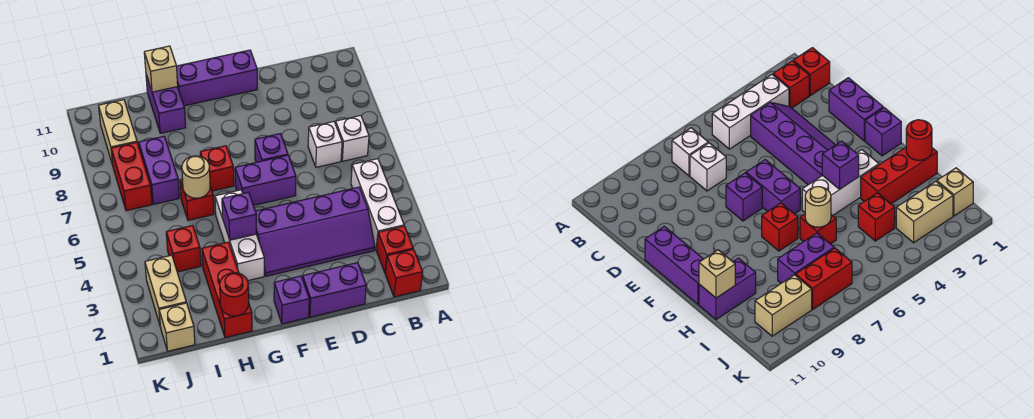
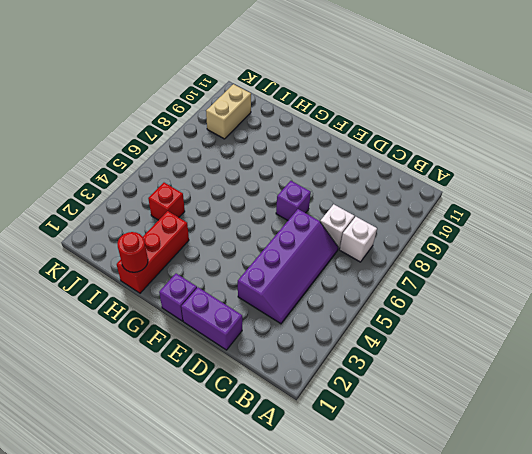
purple slope C3:D6 level 1 top D -> purple slope C3:F4 level 1 top 4
none -> red brick B1 level 1
none -> red brick B2 level 1
none -> white brick B3:B5 level 1

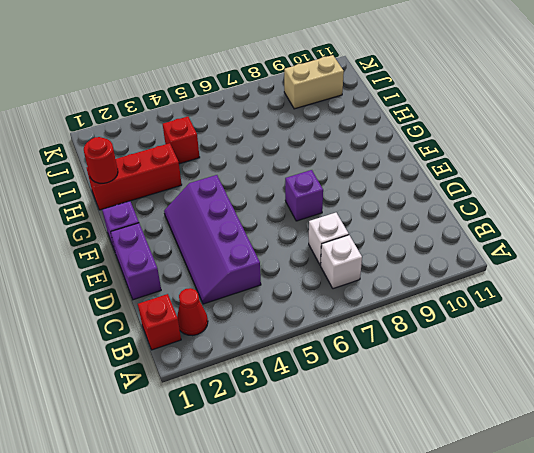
red cone B2 level 1 -> red brick B2 level 1
none -> white brick B3:B5 level 1
none -> purple brick E6:F6 level 1
none -> purple brick E11:G11 level 1

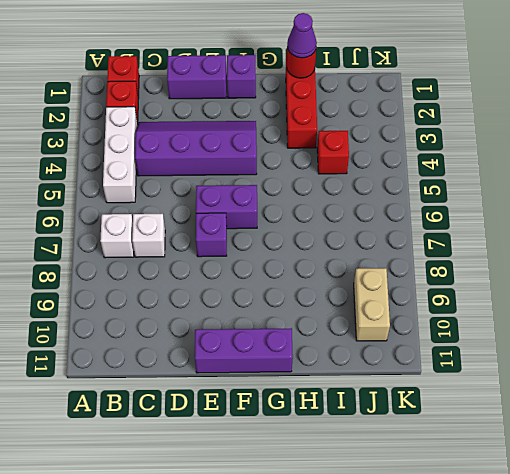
purple cone H1 level 3 -> none
none -> white brick G3:G5 level 1
none -> red brick G7 level 1
none -> red brick H6 level 1

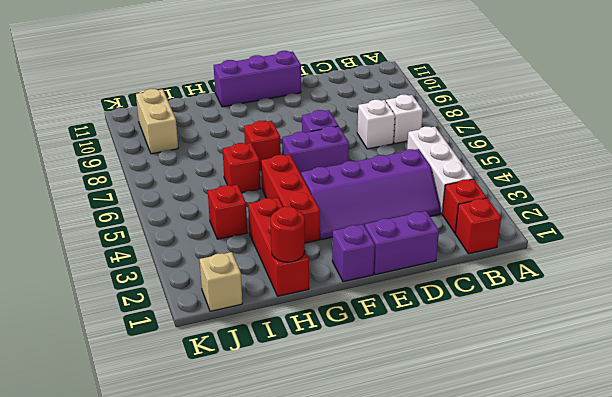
red brick G3:G5 level 1 -> white brick G3:G5 level 1
none -> purple brick H10:H11 level 1
none -> purple brick I7:I8 level 1
none -> tan brick J2:J3 level 1

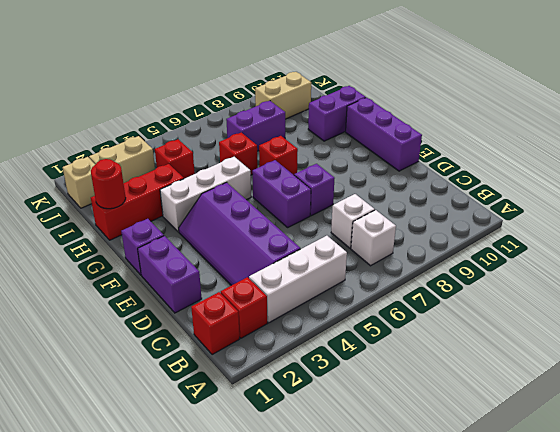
none -> red brick J7:J8 level 1
none -> purple brick G4 level 2
none -> tan round brick H6 level 2

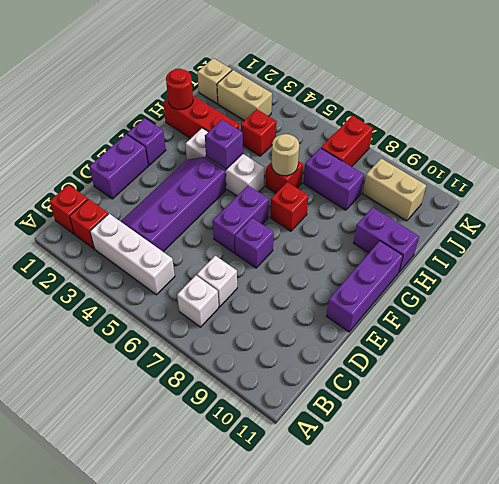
red brick J7:K7 level 1 -> red brick J7:J8 level 1
none -> tan brick H11 level 2

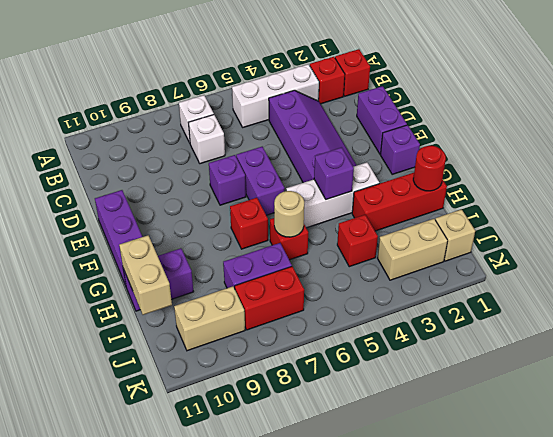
tan brick H11:I11 level 2 -> tan brick H11 level 2

